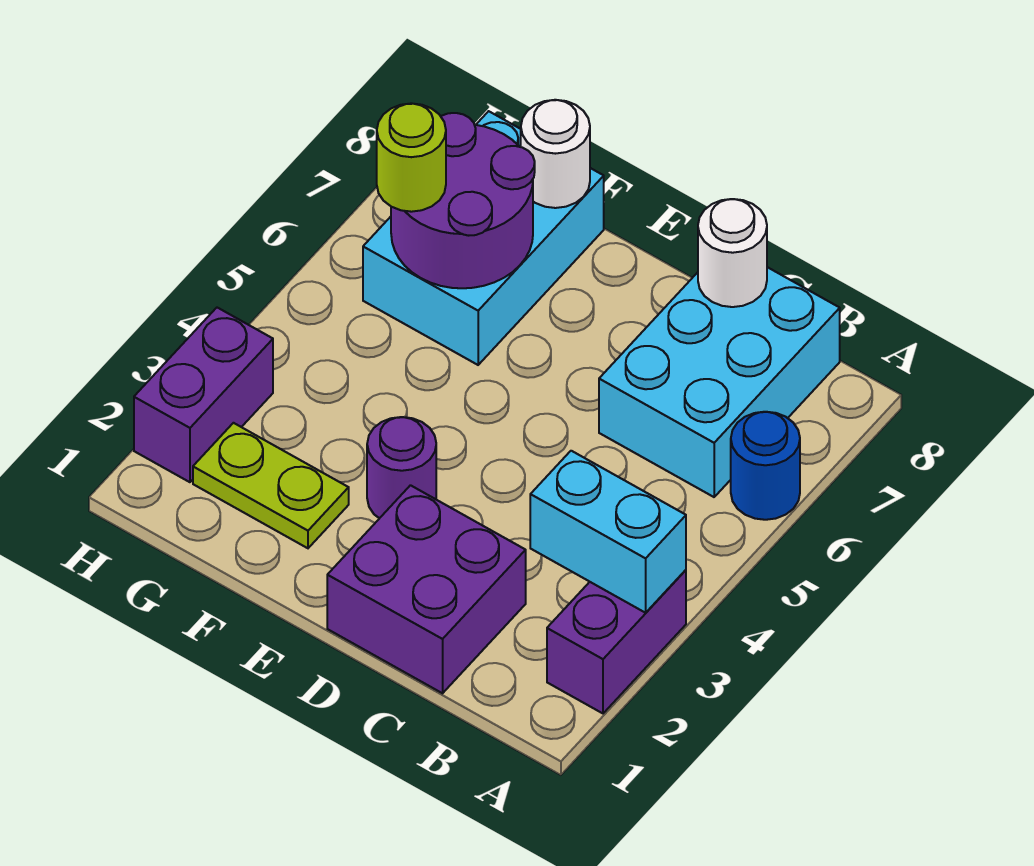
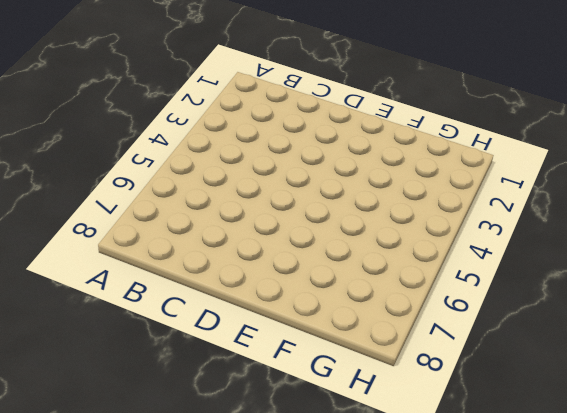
none -> purple brick A2:A3 level 1
none -> blue round brick A6 level 1
none -> cyan brick B6:C8 level 1

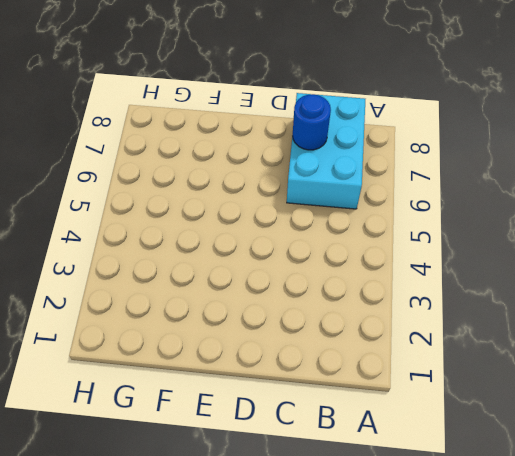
blue round brick C7 level 2 -> blue round brick A6 level 1
none -> purple brick A2:A3 level 1
none -> purple brick C1:D2 level 1
none -> purple round brick E3 level 1

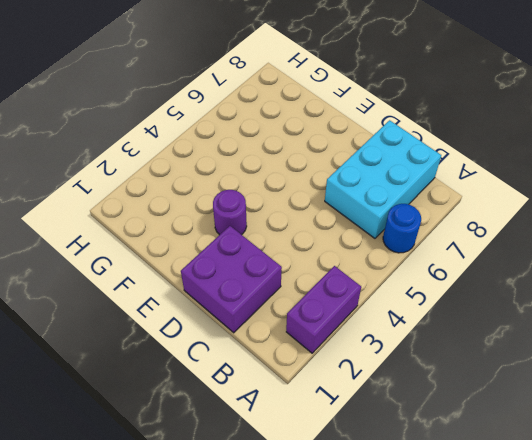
none -> lime plate F2:G2 level 1
none -> cyan brick F6:G8 level 1
none -> purple brick H2:H3 level 1

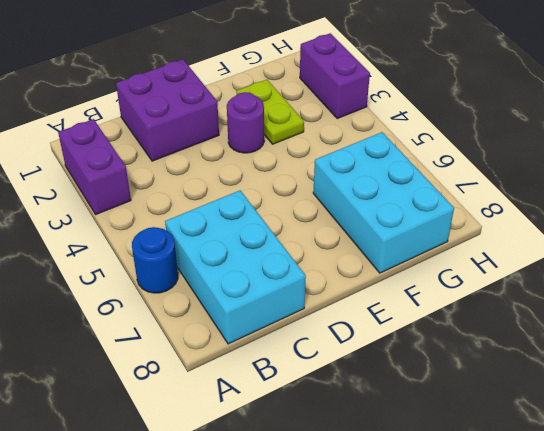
lime plate F2:F3 level 1 -> lime plate F2:G2 level 1
none -> cyan brick A3:B3 level 2
none -> white round brick C8 level 2
none -> purple round brick F6:G7 level 2

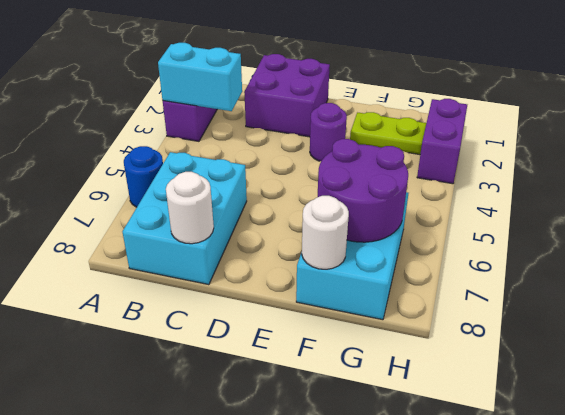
none -> lime round brick G6 level 3

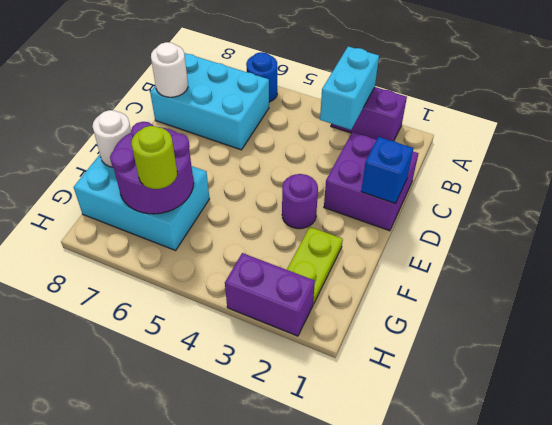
blue brick D1 level 2 -> none

